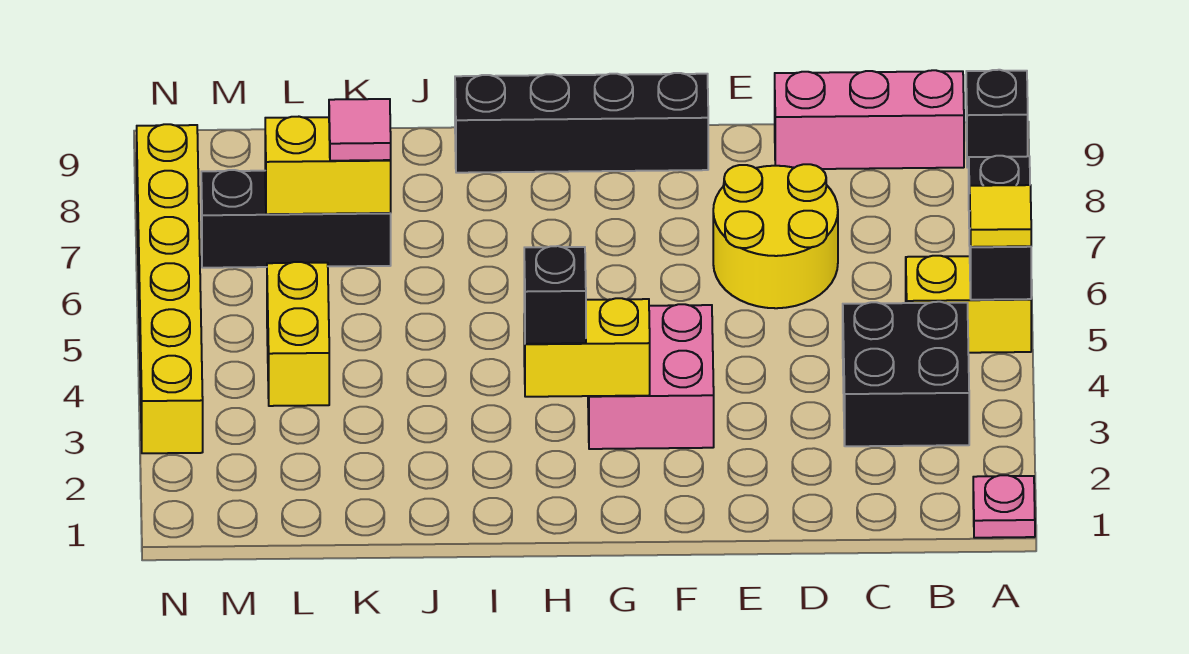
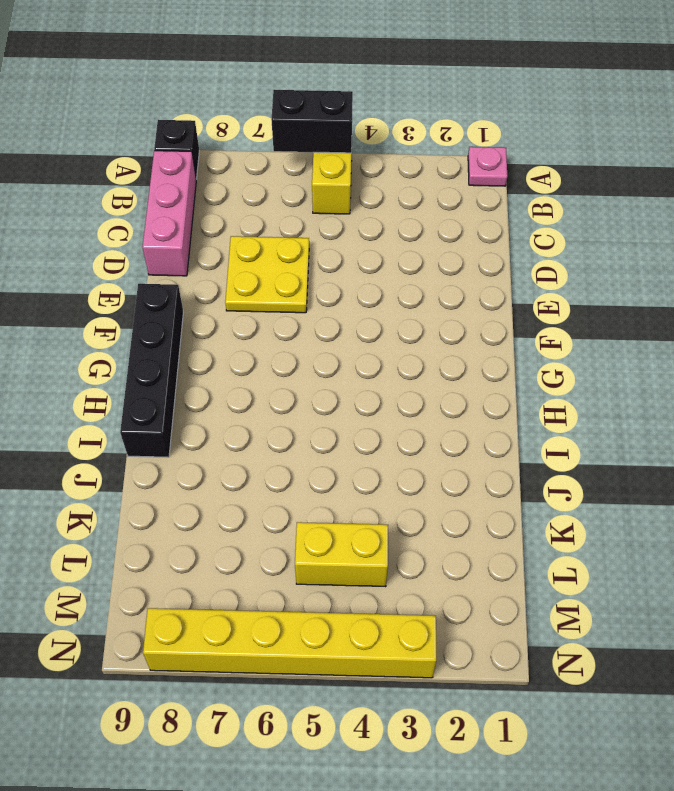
yellow plate D6:E7 level 1 -> yellow round brick D6:E7 level 1
none -> black brick B3:C4 level 1
none -> pink brick F3:G4 level 1
none -> black brick K7:M7 level 1

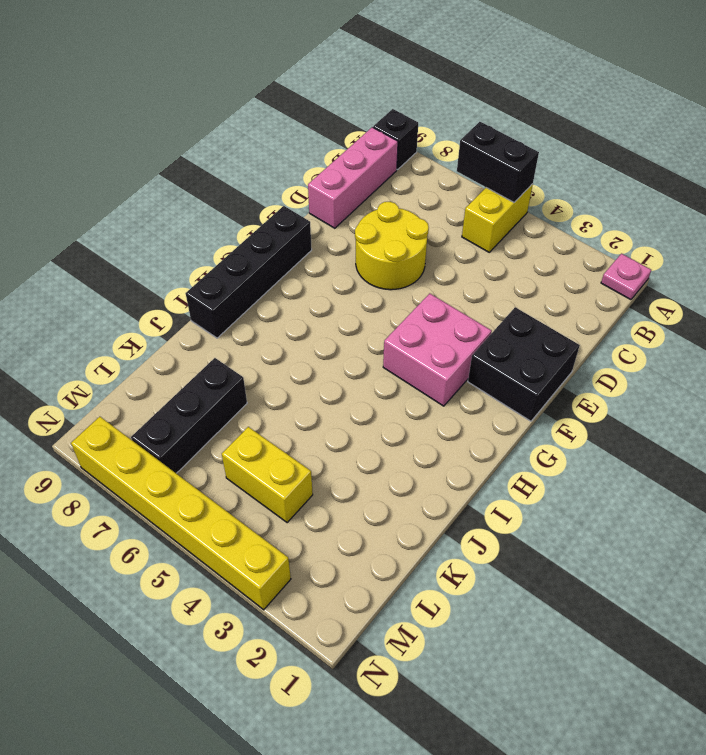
black brick E1:F2 level 1 -> black brick B3:C4 level 1
none -> yellow brick G3:H3 level 2
none -> yellow brick K7:L7 level 2
none -> yellow tile A5 level 3

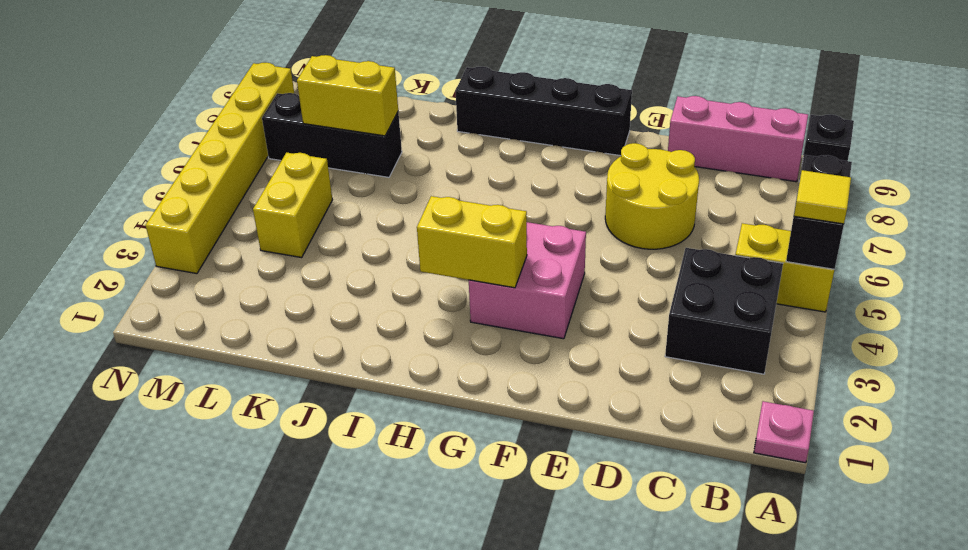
none -> black brick H3 level 3
none -> pink tile K7 level 3

